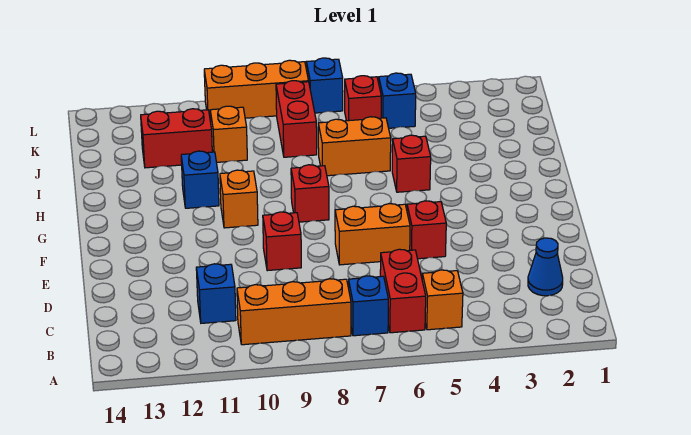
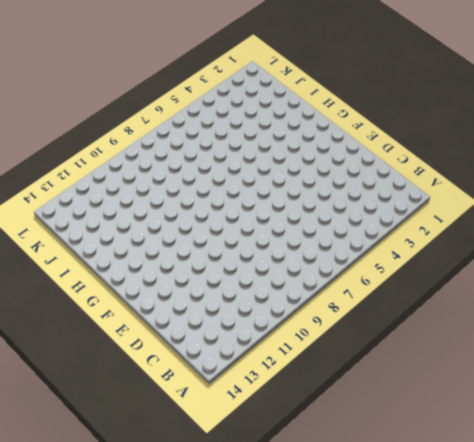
none -> orange brick B5 level 1
none -> red brick B6:C6 level 1
none -> blue brick B7 level 1

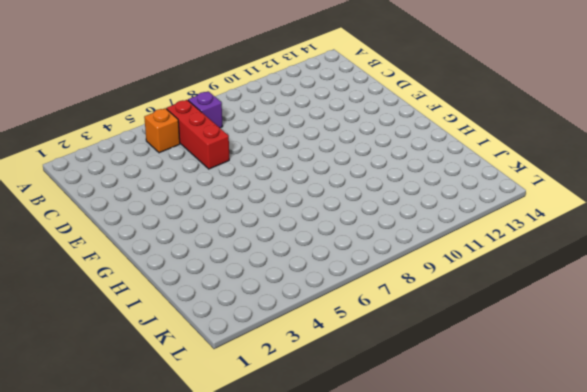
red brick B6:D6 level 1 -> red brick B6:C6 level 1
purple brick B7 level 1 -> blue brick B7 level 1
none -> orange brick B8:B10 level 1
none -> blue cone C2 level 1
none -> blue brick C11 level 1

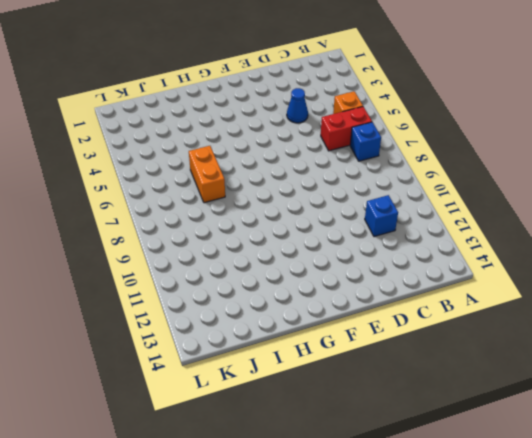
blue cone D4 level 1 -> blue cone C2 level 1
none -> orange brick B8:B10 level 1
none -> red brick E5 level 1
none -> orange brick E6:E7 level 1

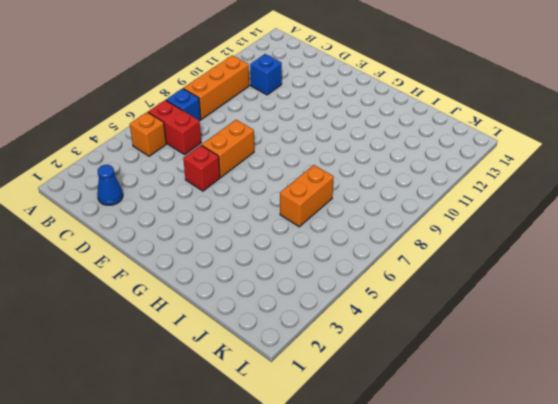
none -> red brick E9 level 1
none -> red brick G8 level 1
none -> orange brick G10 level 1

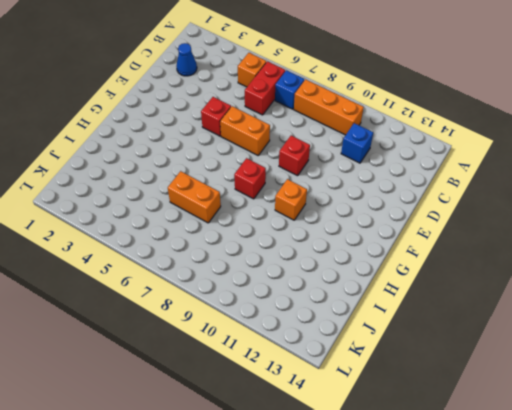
none -> red brick H5 level 1
none -> blue brick H11 level 1
none -> red brick J8:K8 level 1

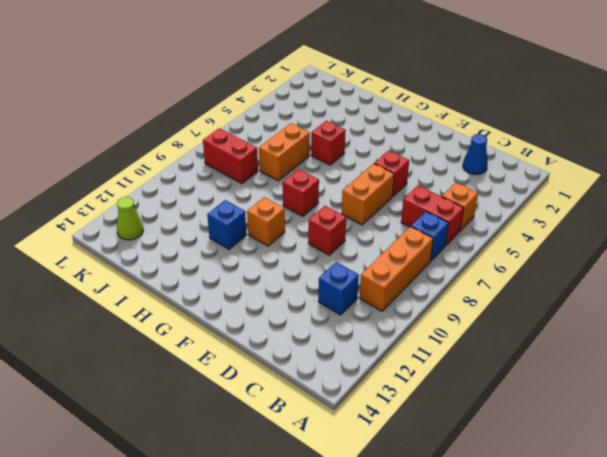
lime cone K13 level 1 -> none
none -> orange brick J10 level 1
none -> red brick J11:J12 level 1
none -> blue brick K5 level 1

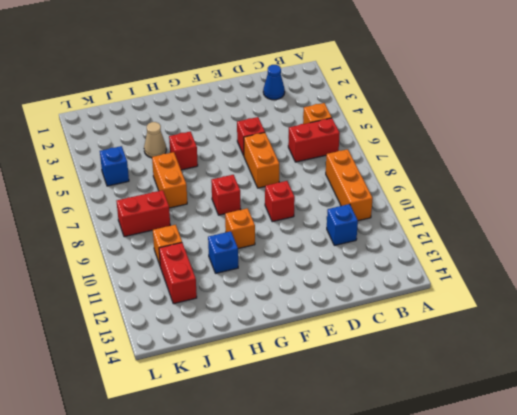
tan cone I4 level 1 -> none
none -> blue brick B7 level 1
none -> red brick K6 level 1
none -> blue brick L7 level 1

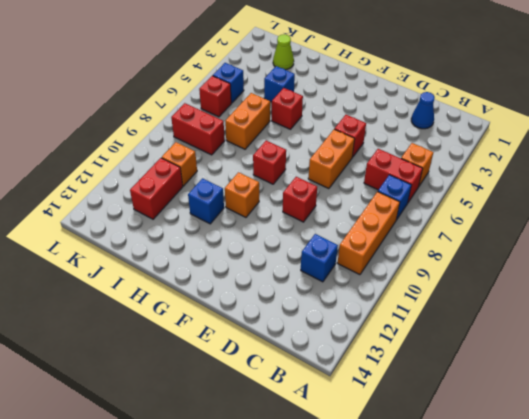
blue brick I4 level 1 -> blue brick L7 level 1
lime cone J2 level 1 -> none
none -> orange brick L8:L10 level 1

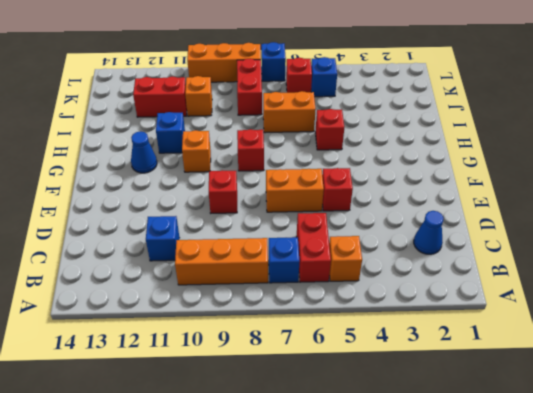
blue cone G12 level 1 -> none

